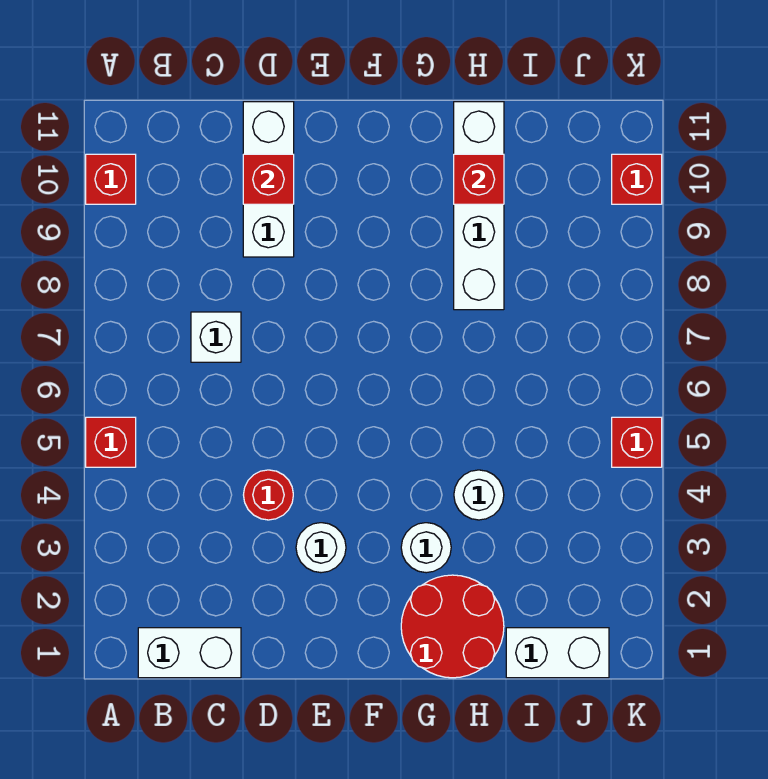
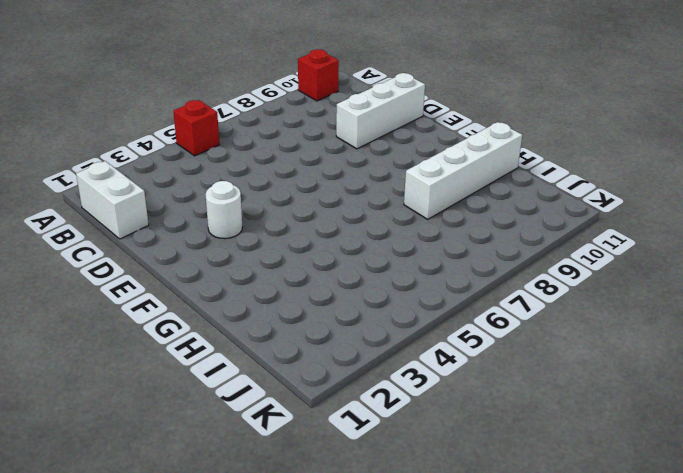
none -> white brick C7 level 1
none -> red round brick D4 level 1
none -> red round brick G1:H2 level 1

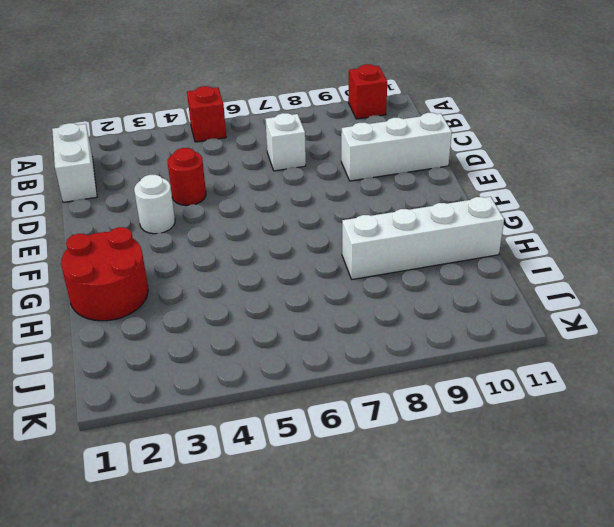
none -> white round brick G3 level 1
none -> white round brick H4 level 1
none -> white brick I1:J1 level 1

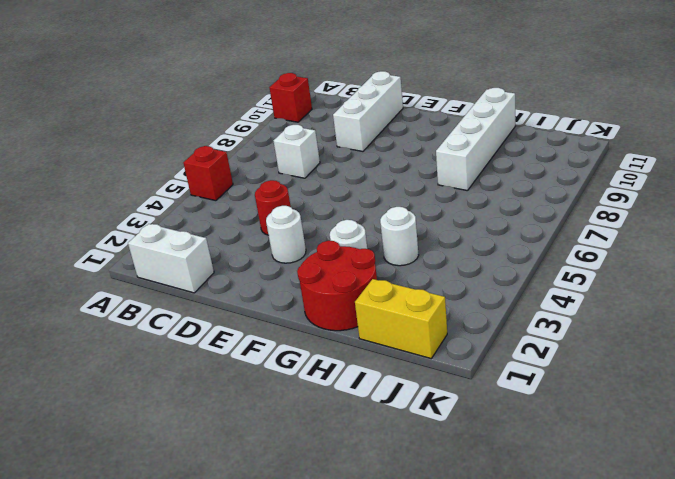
yellow brick I1:J1 level 1 -> white brick I1:J1 level 1
none -> red brick K5 level 1
none -> red brick K10 level 1
none -> red brick D10 level 2

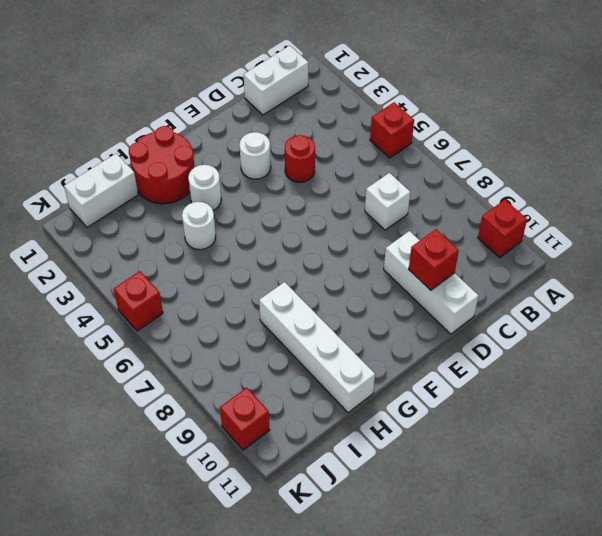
none -> red brick H10 level 2

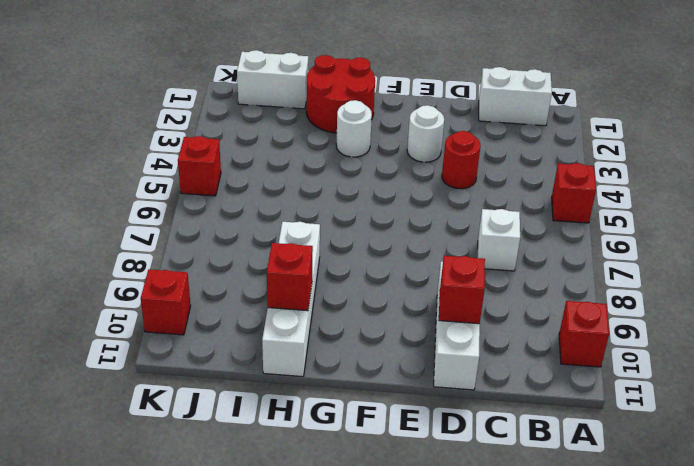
none -> white round brick H4 level 1

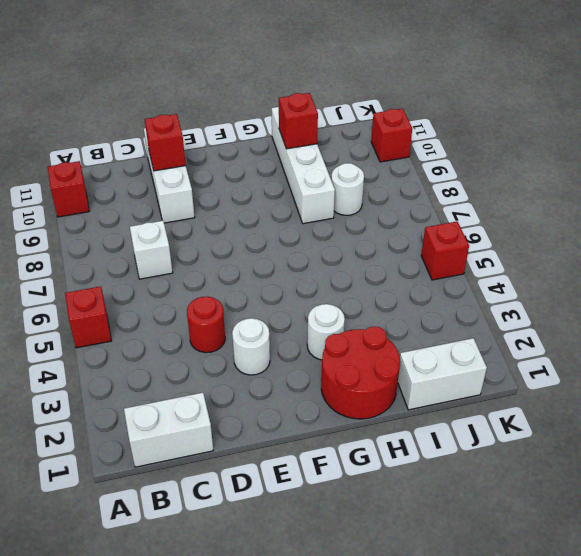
white round brick I8 level 1 -> white round brick H4 level 1

